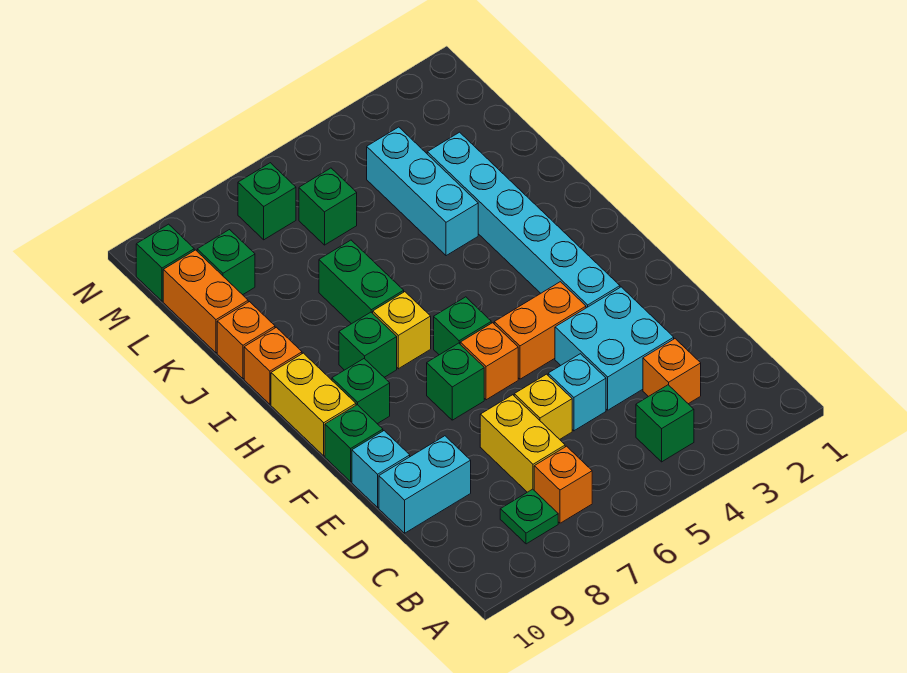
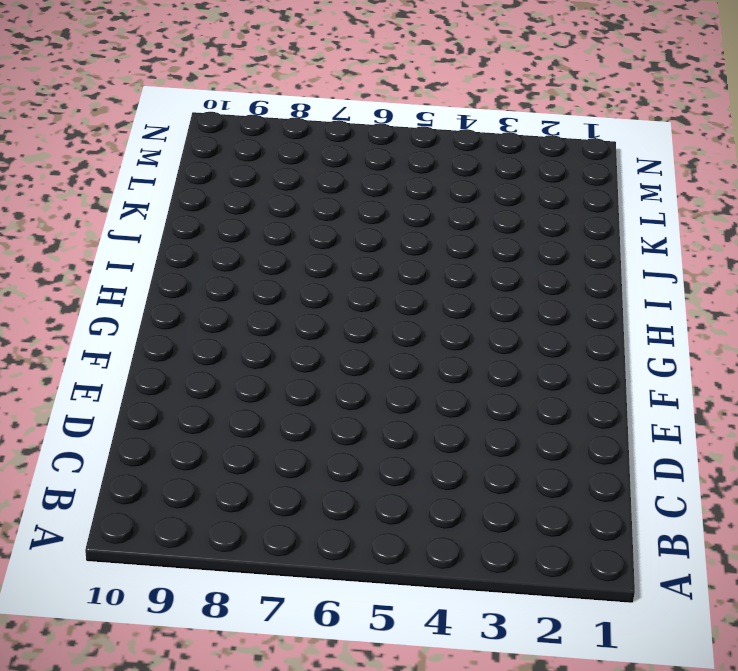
none -> green brick B4 level 1
none -> orange brick B7 level 1
none -> green plate B8 level 1

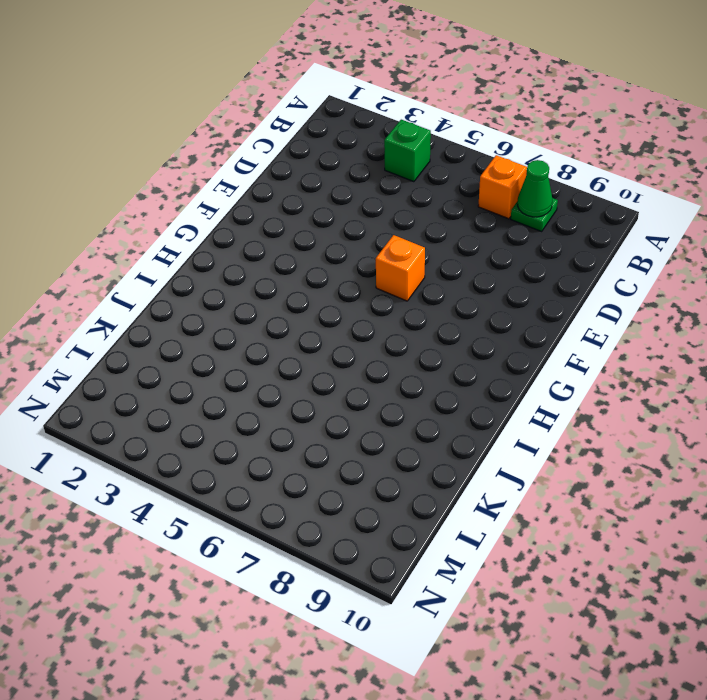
green cone B8 level 2 -> none
none -> orange brick C3 level 1
none -> yellow brick C7:D7 level 1
none -> cyan brick D3:E4 level 1

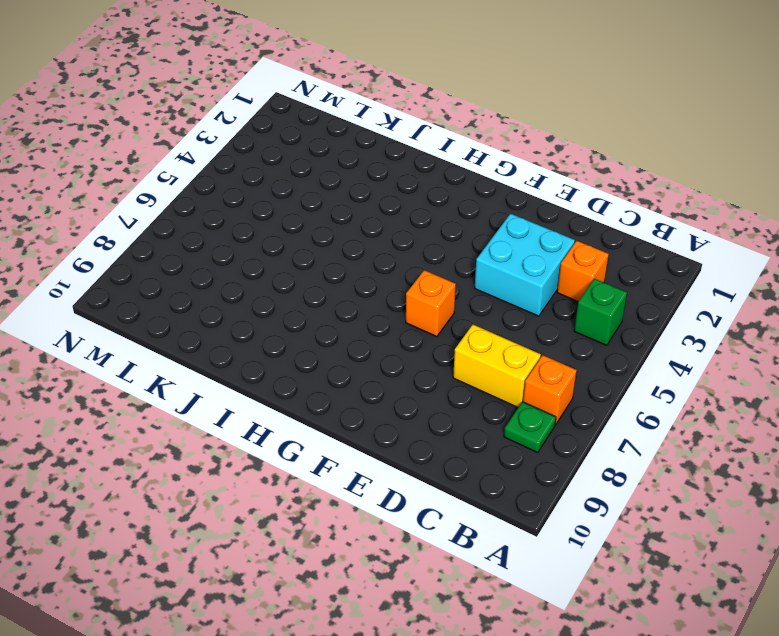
none -> cyan brick D5 level 1
none -> yellow brick D6 level 1
none -> cyan brick D9:D10 level 1

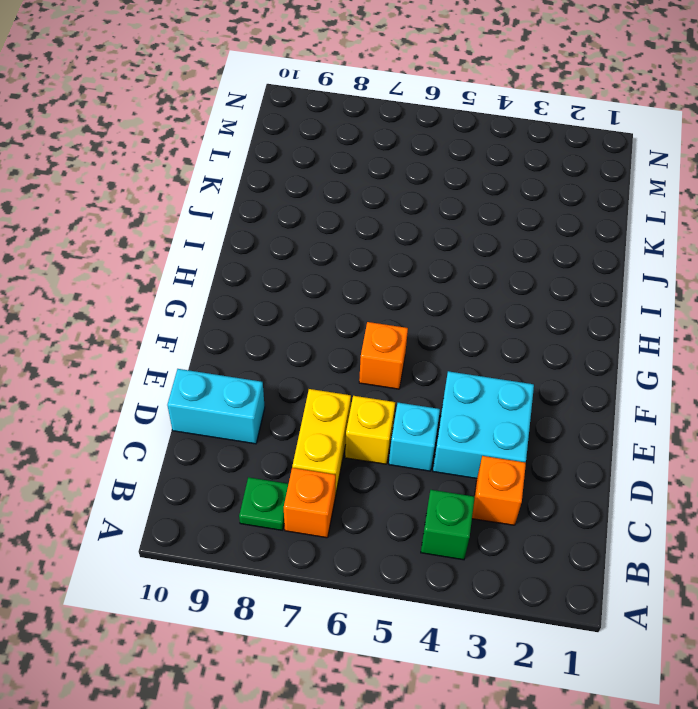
none -> cyan brick E10 level 1
none -> cyan brick F3:K3 level 1
none -> orange brick F4:F5 level 1

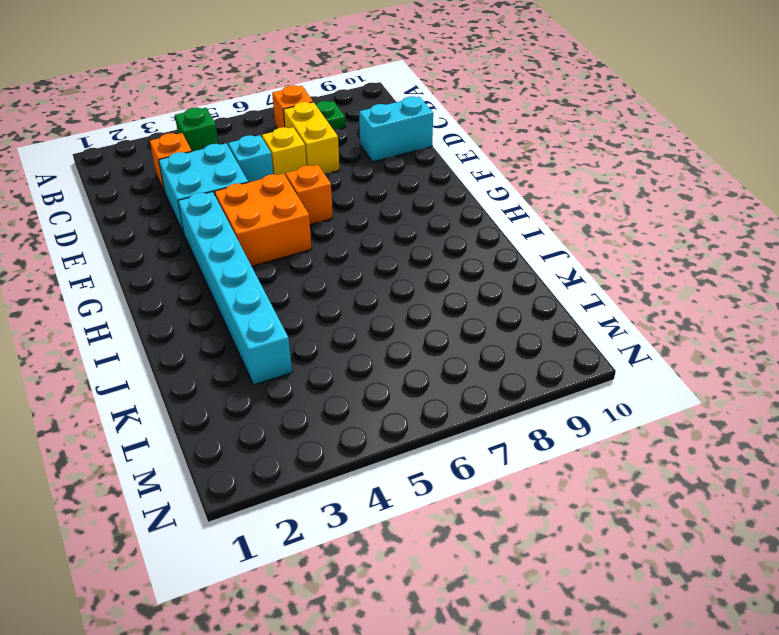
orange brick F4:G5 level 1 -> orange brick F4:F5 level 1
none -> cyan brick E10 level 1
none -> green brick F7 level 1
none -> green brick F10 level 1

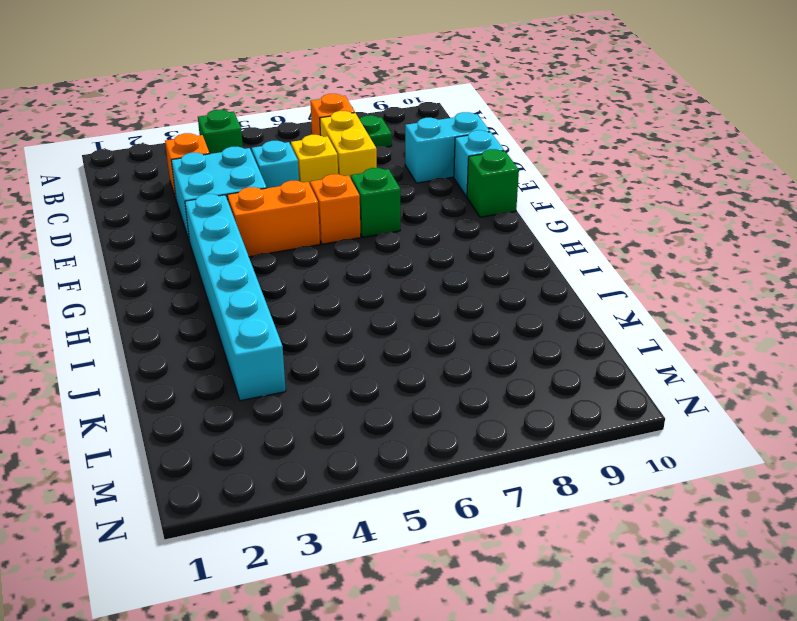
none -> green brick G6 level 1
none -> green brick G9 level 1
none -> yellow brick G10:H10 level 1

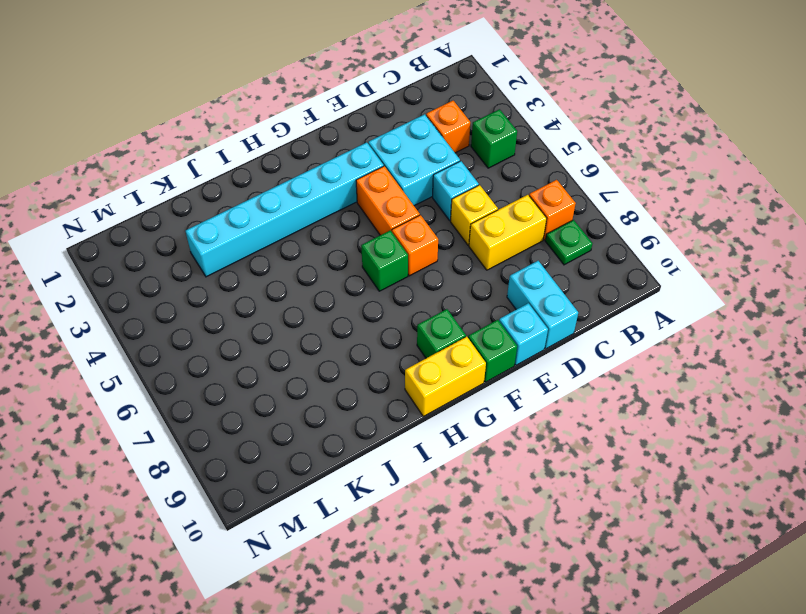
none -> green brick F7 level 1
none -> yellow brick H7 level 1
none -> green brick H8 level 1

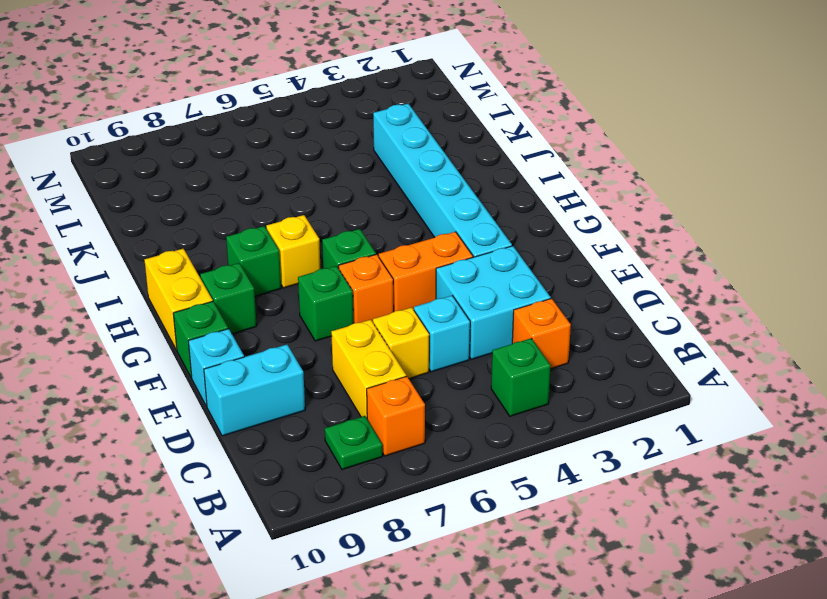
none -> green brick I7:J7 level 1
none -> orange brick I10 level 1
none -> cyan brick J4:L4 level 1

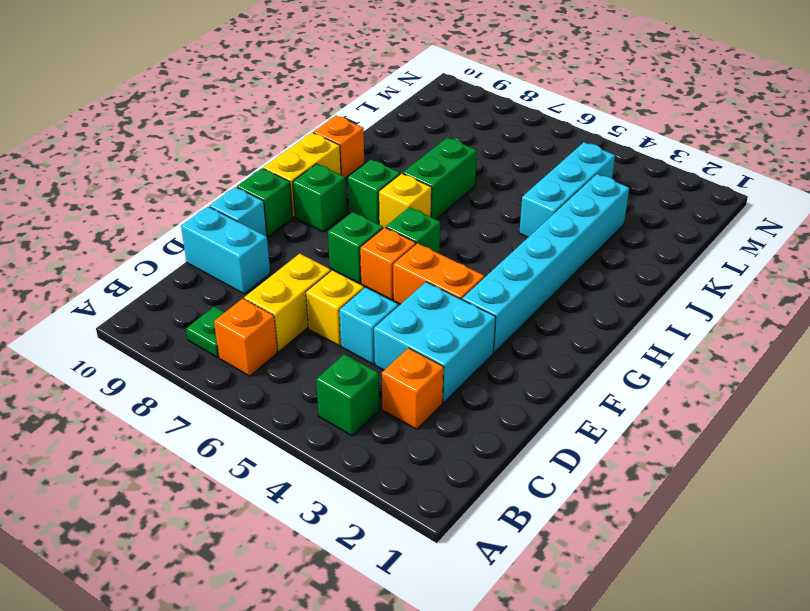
none -> orange brick J10 level 1
none -> orange brick K10:L10 level 1
none -> green brick L6 level 1

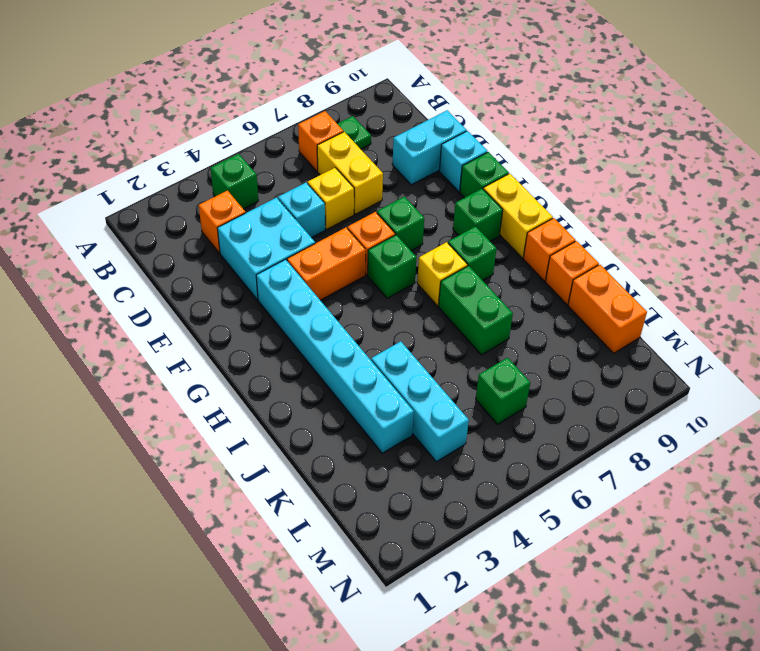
none -> green brick L9 level 1
none -> green brick M7 level 1
none -> green brick M10 level 1

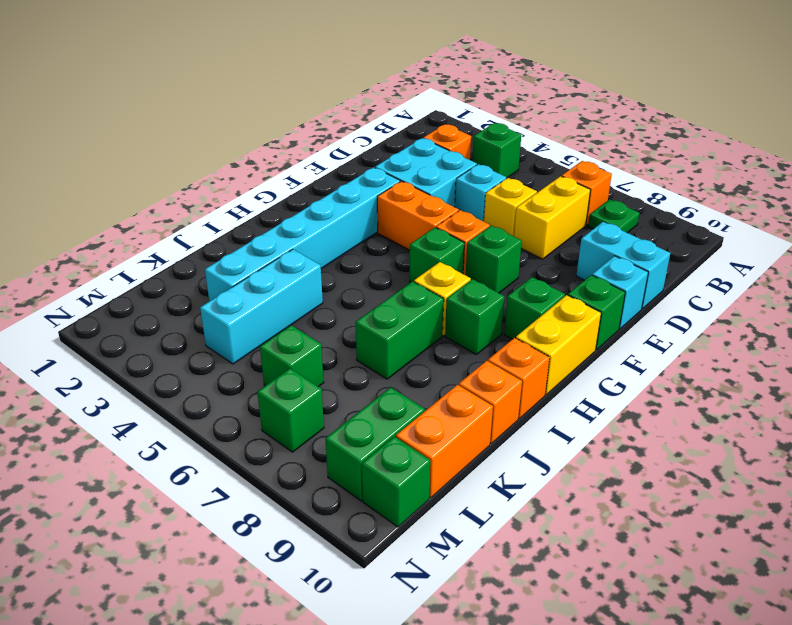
green brick L9:M9 level 1 -> green brick L9 level 1

